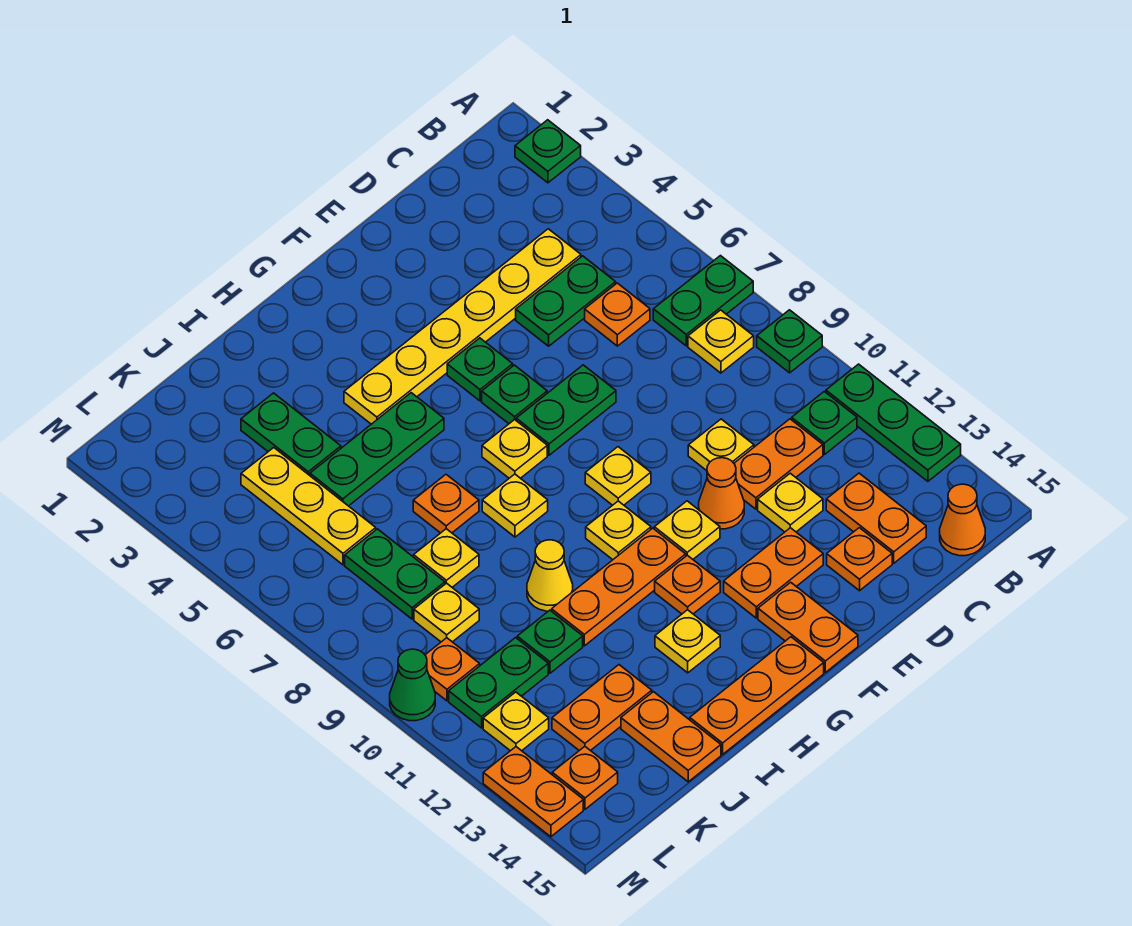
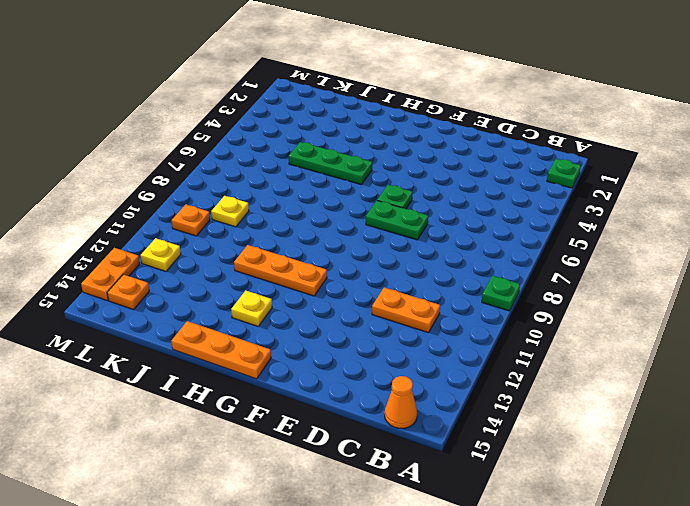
none -> green plate A7:B7 level 1
none -> green plate A11:A13 level 1
none -> yellow plate B8 level 1
none -> green plate B11 level 1

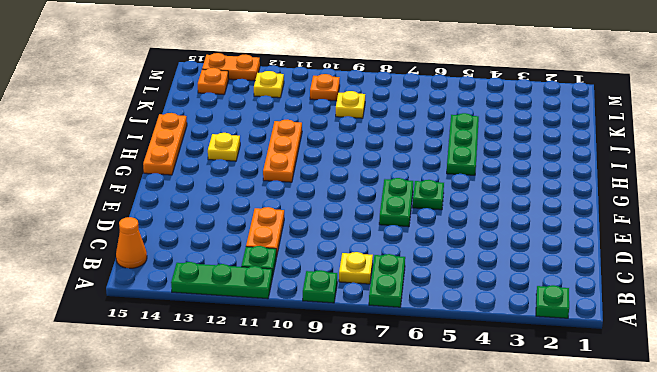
none -> yellow plate C4:H4 level 1
none -> green plate C5:D5 level 1
none -> orange plate C6 level 1
none -> orange plate C13:C14 level 1

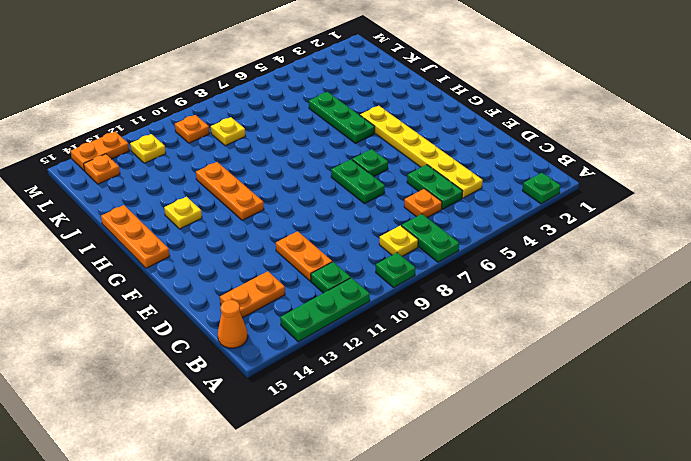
none -> yellow plate D10 level 1
none -> yellow plate D12 level 1
none -> orange plate D14 level 1
none -> orange cone E11 level 1

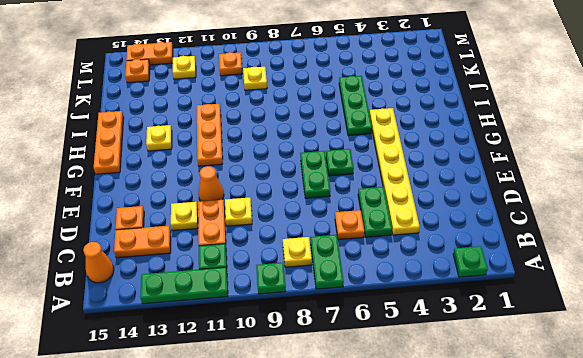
none -> orange plate E13:F13 level 1
none -> green plate F5 level 1
none -> yellow plate F9 level 1
none -> yellow plate F11 level 1

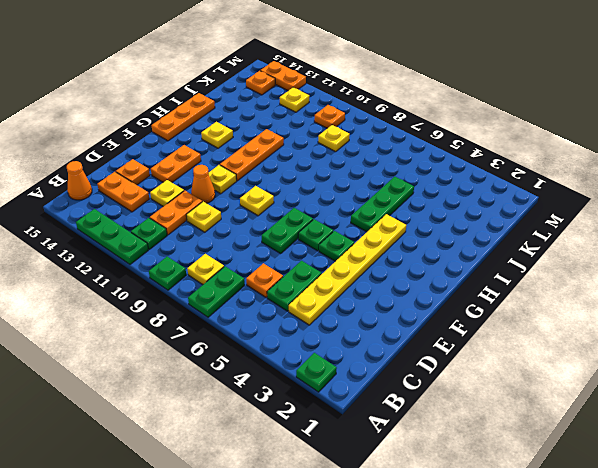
none -> orange plate F14:F15 level 1
none -> yellow plate G7 level 1
none -> yellow plate G10 level 1
none -> orange plate G12 level 1

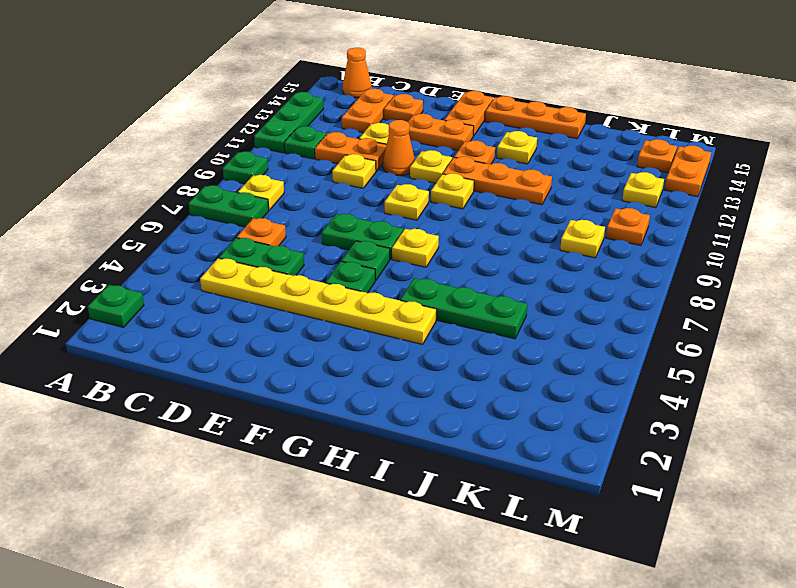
none -> yellow plate H8 level 1
none -> orange plate I7 level 1
none -> yellow cone I10 level 1
none -> green plate J3:J4 level 1

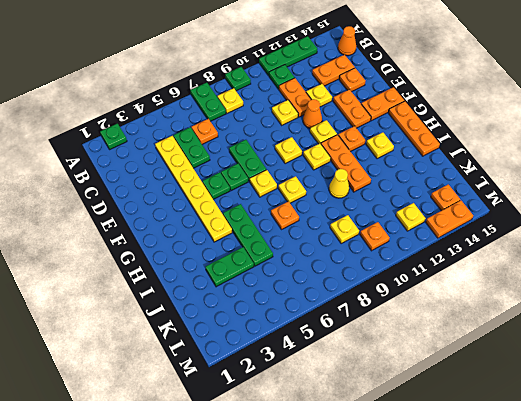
none -> yellow plate J8 level 1
none -> green plate J11 level 1
none -> orange plate J13:K13 level 1
none -> orange plate J14:J15 level 1

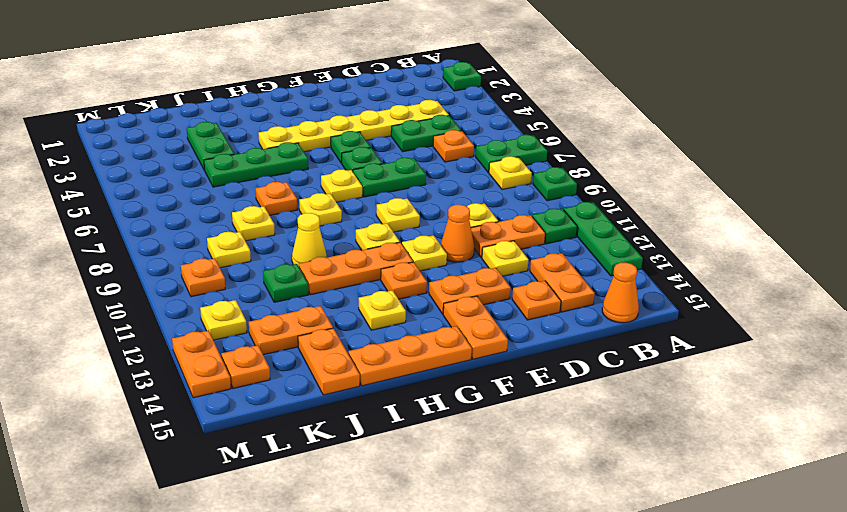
none -> yellow plate K4:K6 level 1
none -> green plate K7:K8 level 1
none -> green plate K11:L11 level 1
none -> green cone M10 level 1

